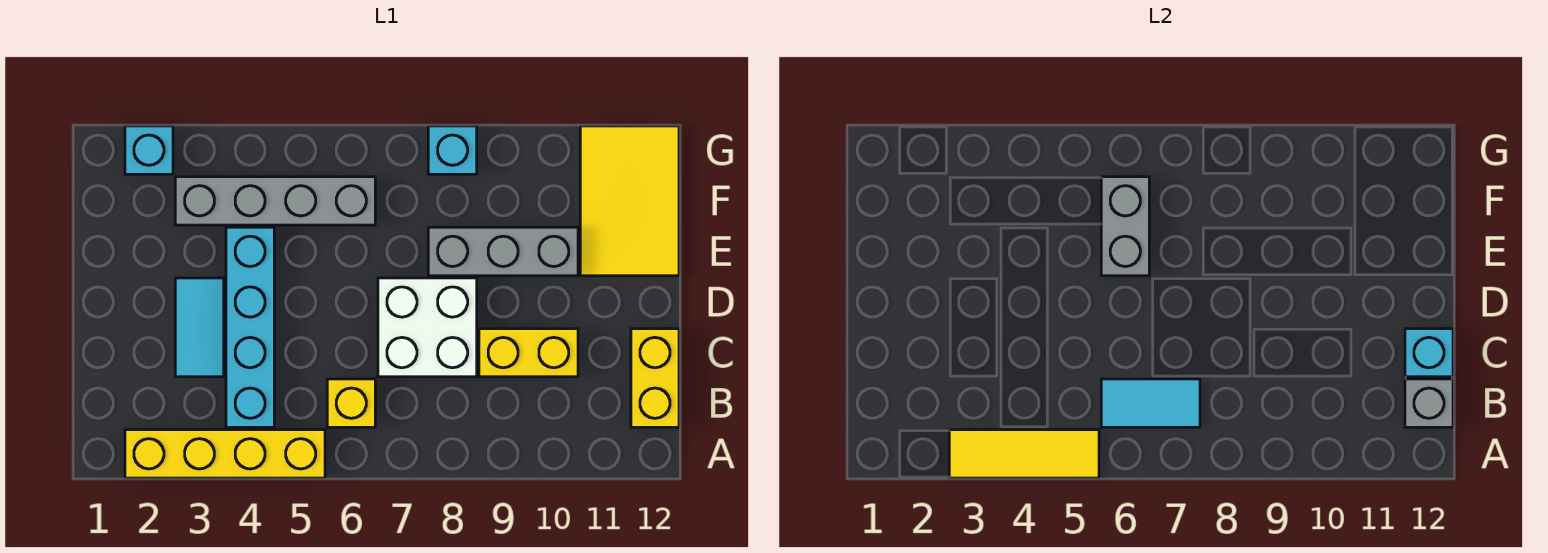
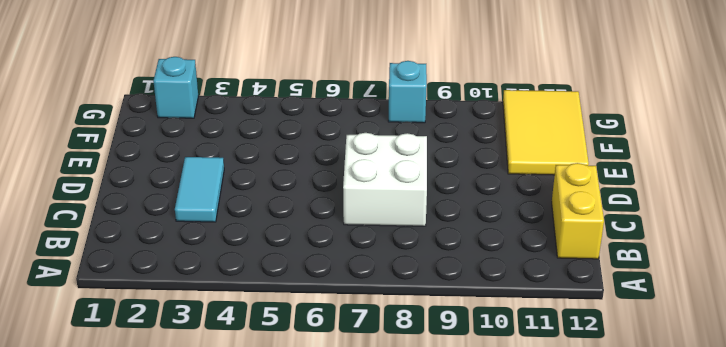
none -> yellow brick A2:A5 level 1
none -> cyan brick B4:E4 level 1
none -> yellow brick B6 level 1

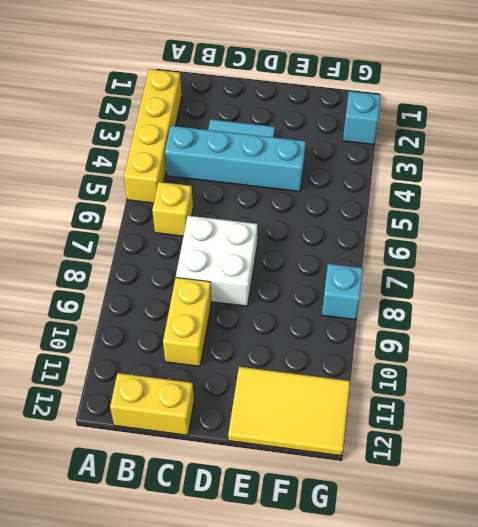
none -> grey brick E8:E10 level 1
none -> grey brick F3:F6 level 1
none -> yellow tile A3:A5 level 2

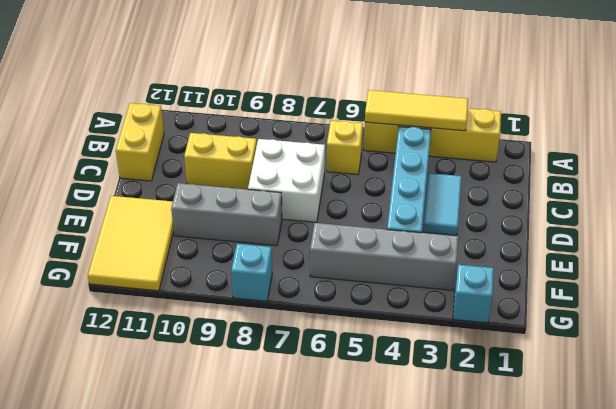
none -> cyan tile B6:B7 level 2
none -> grey brick B12 level 2
none -> cyan brick C12 level 2

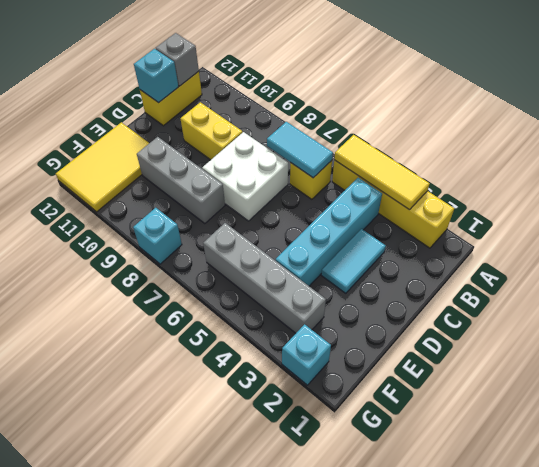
none -> grey brick E6:F6 level 2

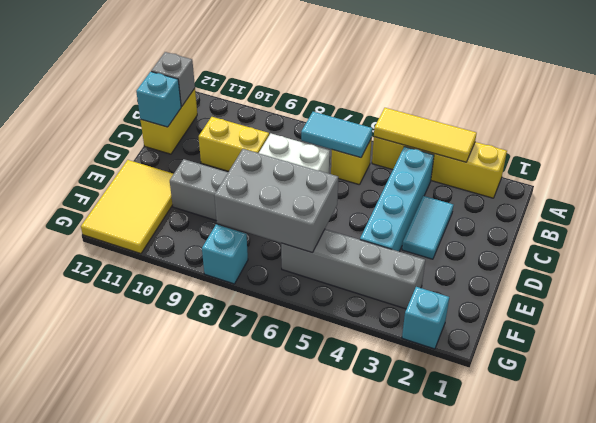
grey brick E6:F8 level 2 -> grey brick E6:F6 level 2

